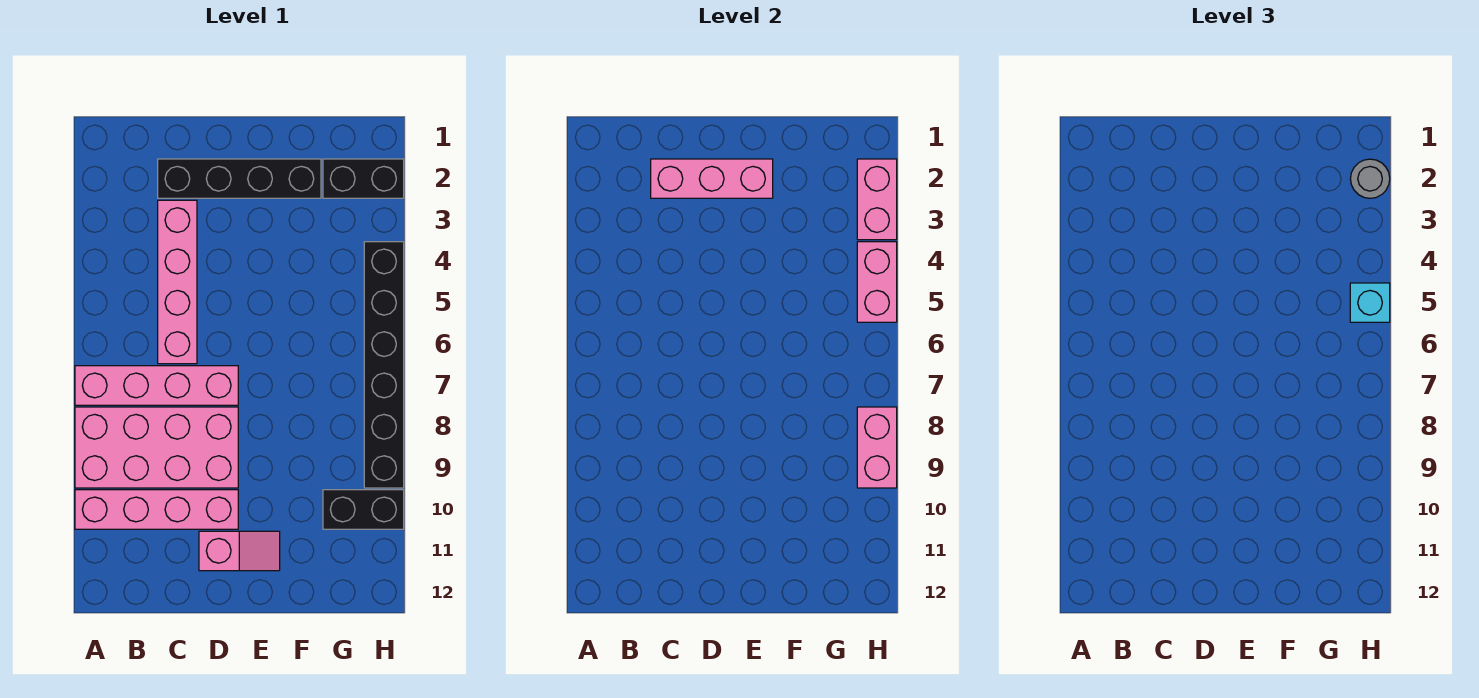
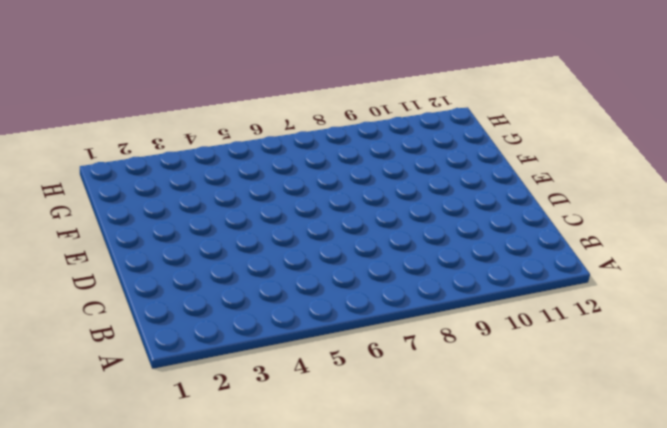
none -> pink brick A7:D7 level 1
none -> pink brick A8:D9 level 1
none -> pink brick A10:D10 level 1

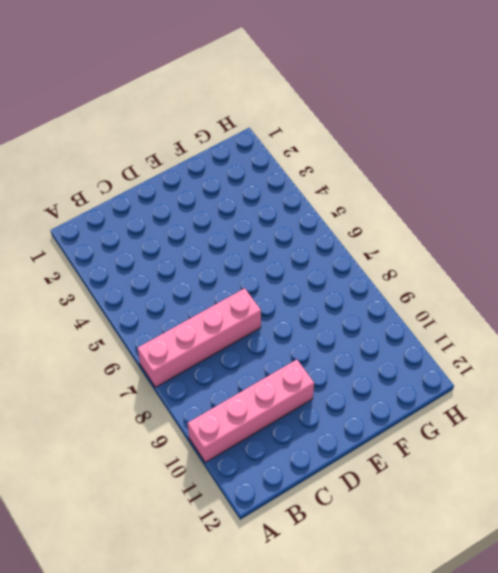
none -> pink brick A8:D9 level 1
none -> black brick C2:F2 level 1
none -> pink brick C3:C6 level 1

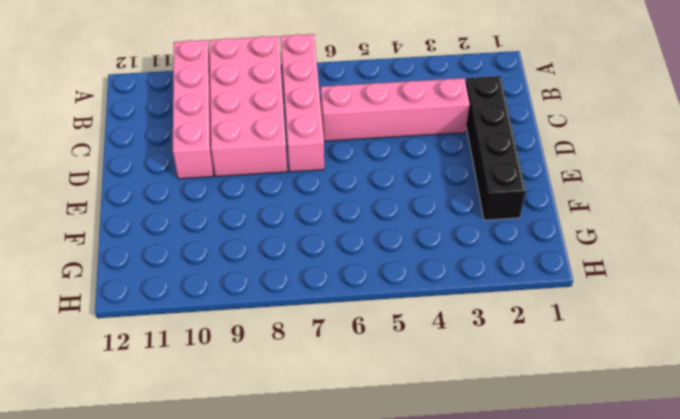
none -> pink slope D11:E11 level 1 top D
none -> black brick G2:H2 level 1
none -> black brick G10:H10 level 1

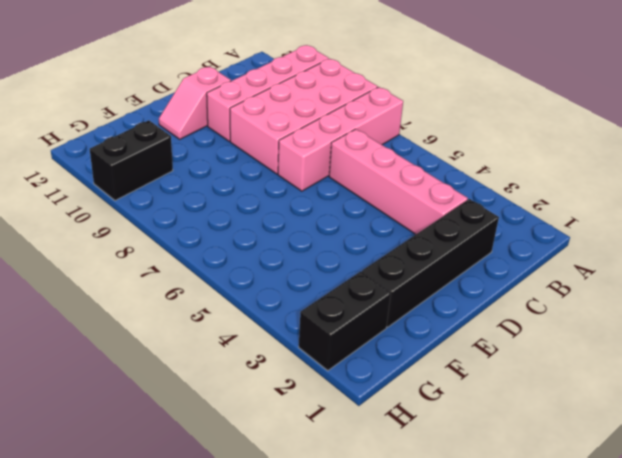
none -> black brick H4:H9 level 1
none -> pink brick C2:E2 level 2
none -> pink brick H2:H3 level 2

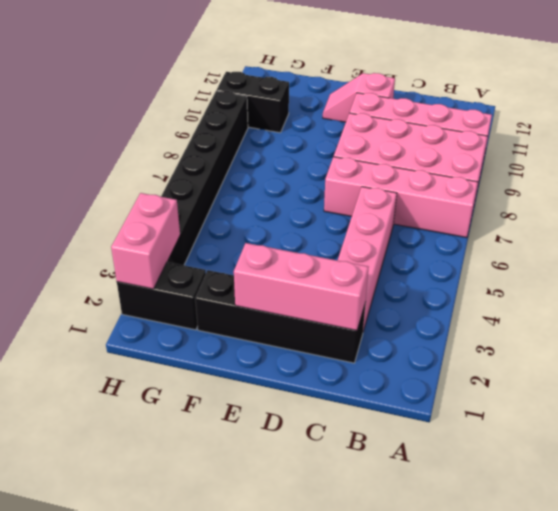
none -> pink brick H4:H5 level 2
none -> pink brick H8:H9 level 2
none -> grey round brick H2 level 3

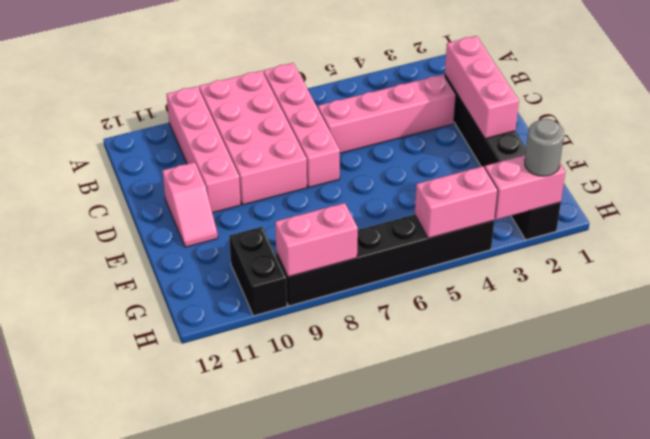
none -> cyan brick H5 level 3

